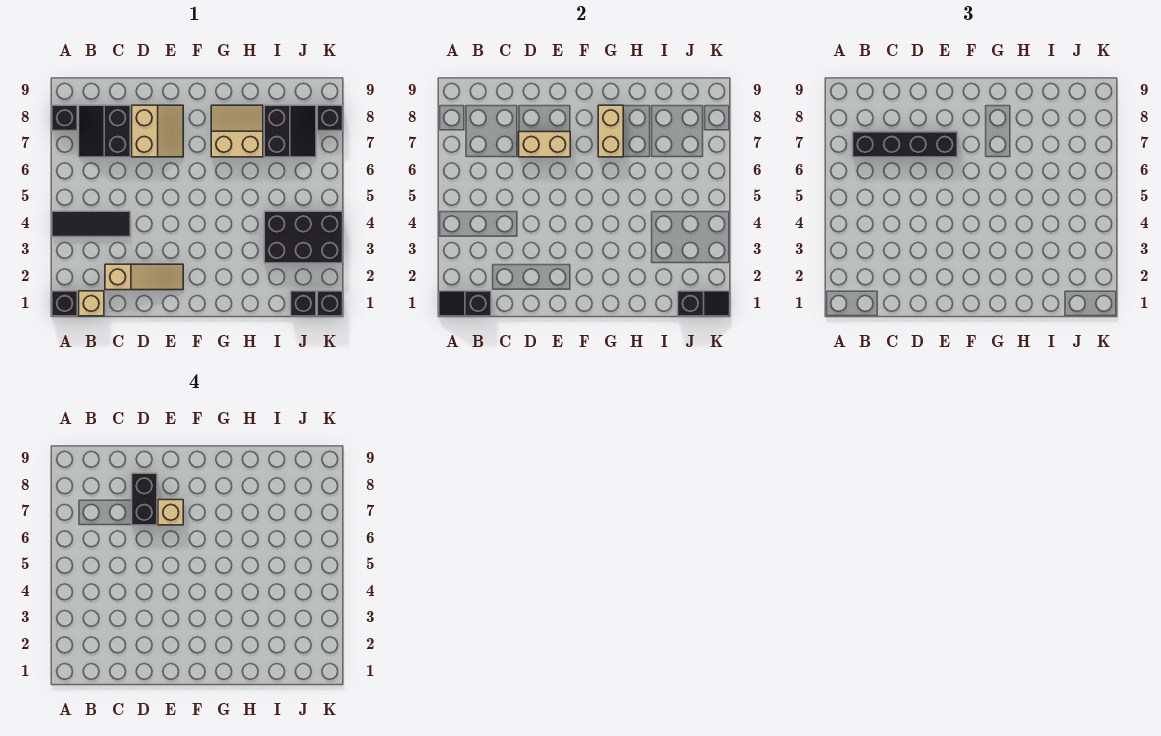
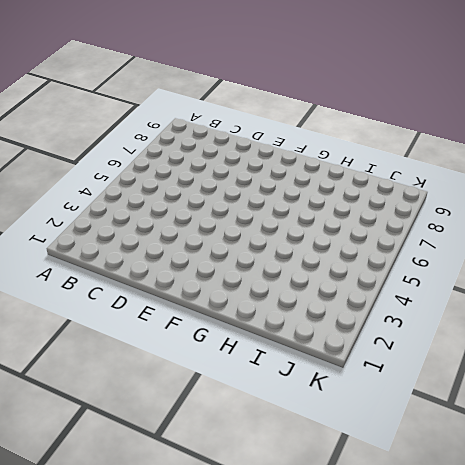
none -> black brick A1 level 1
none -> black tile A4:C4 level 1
none -> black brick A8 level 1

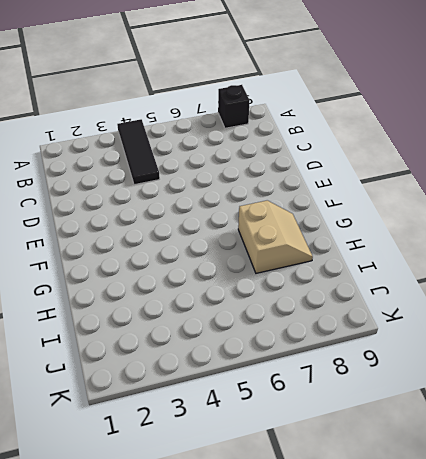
none -> black brick A1 level 1
none -> tan brick B1 level 1
none -> black slope B7:C8 level 1 top C

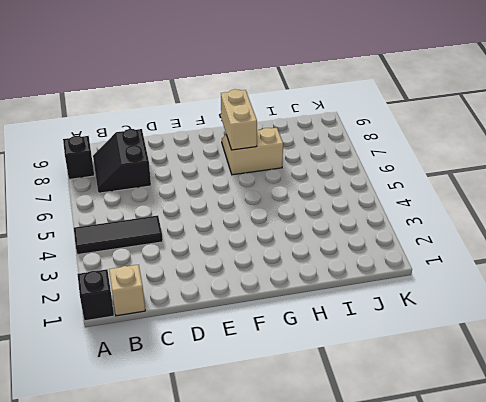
none -> tan slope C2:E2 level 1 top C
none -> tan slope D7:E8 level 1 top D
none -> black brick I3:K4 level 1

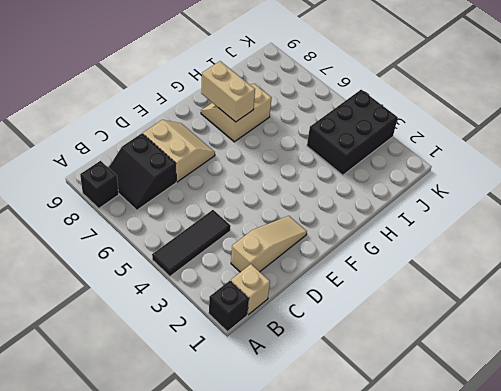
none -> black slope I7:J8 level 1 top I
none -> black brick J1 level 1
none -> black brick K1 level 1

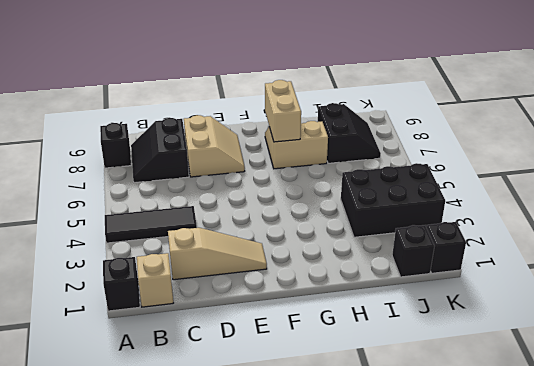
none -> black brick K8 level 1
none -> black slope A1:B1 level 2 top B
none -> tan brick D7:E7 level 2

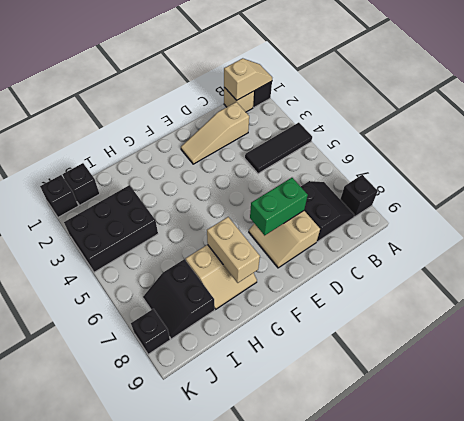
tan slope A1:B1 level 2 top B -> black slope A1:B1 level 2 top B
green brick D7:E7 level 2 -> tan brick D7:E7 level 2
none -> black slope J1:K1 level 2 top J
none -> black brick B7:E7 level 3
none -> black brick D7:D8 level 4

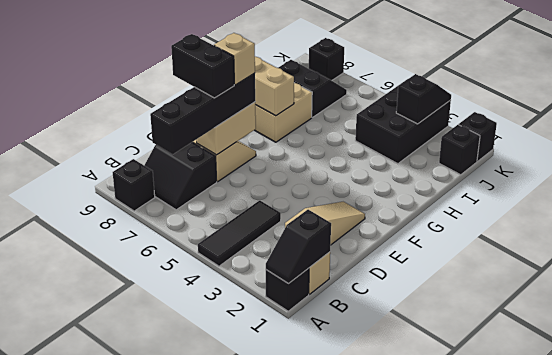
black slope J3:K3 level 2 top J -> black slope J1:K1 level 2 top J

